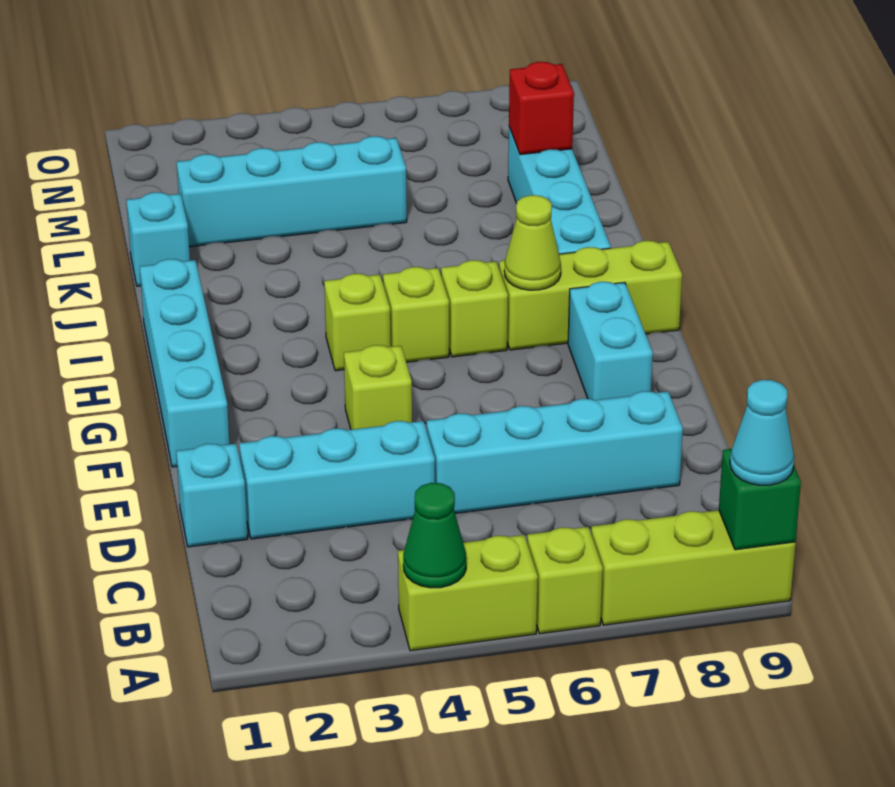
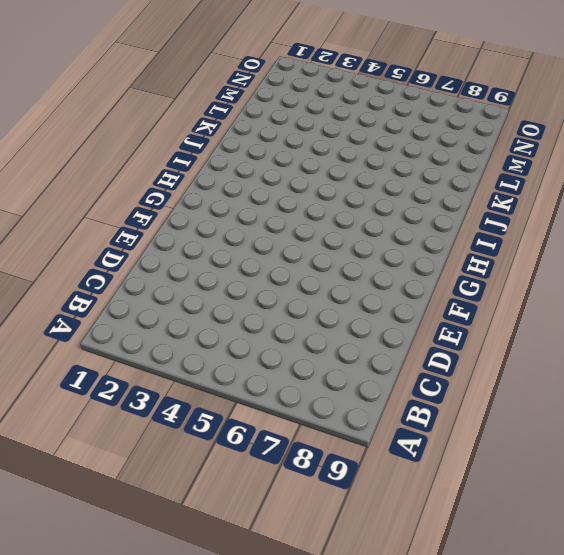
none -> lime brick A4:A5 level 1
none -> lime brick A6 level 1
none -> lime brick A7:A9 level 1

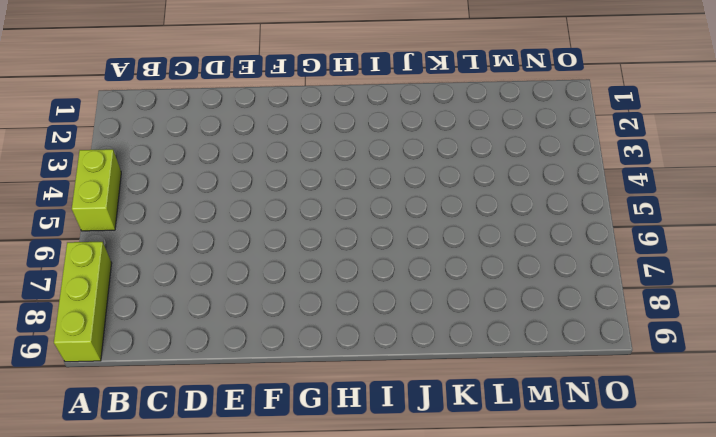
none -> lime brick A6 level 1
none -> cyan brick D1 level 1
none -> cyan brick D2:D4 level 1

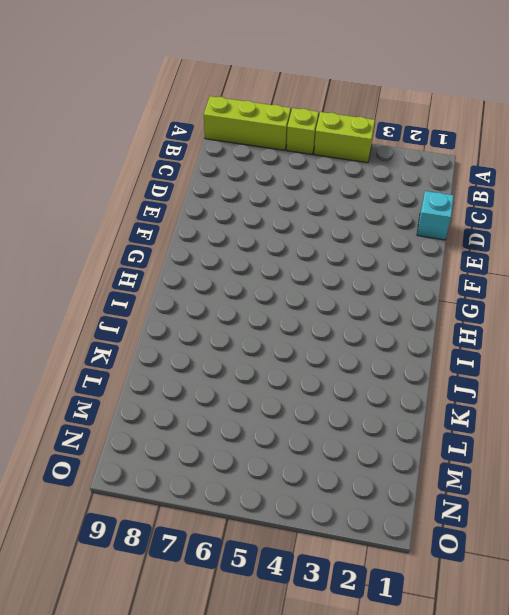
none -> cyan brick D2:D4 level 1
none -> cyan brick D5:D8 level 1
none -> cyan brick F1:I1 level 1

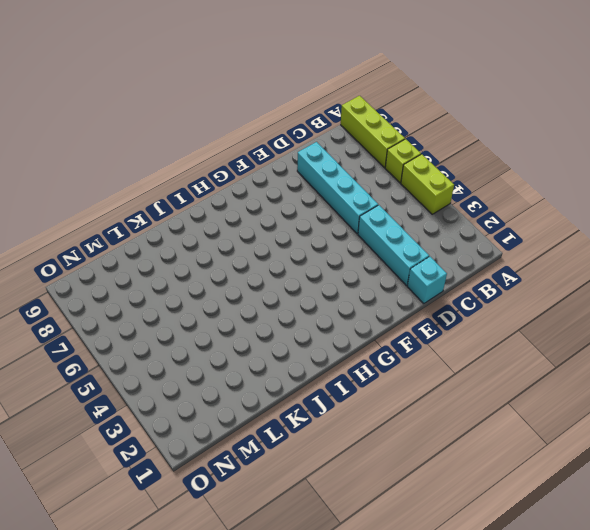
none -> cyan brick F1:I1 level 1
none -> lime brick F4 level 1
none -> cyan brick F8:G8 level 1

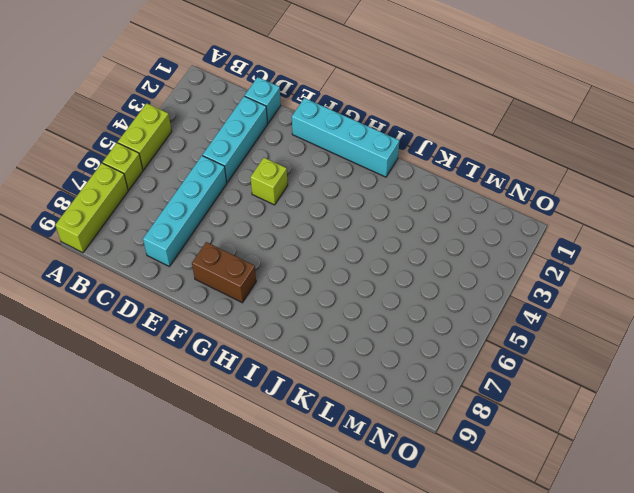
brown brick F8:G8 level 1 -> cyan brick F8:G8 level 1
none -> lime brick H4 level 1
none -> lime brick H5 level 1
none -> lime brick H6 level 1

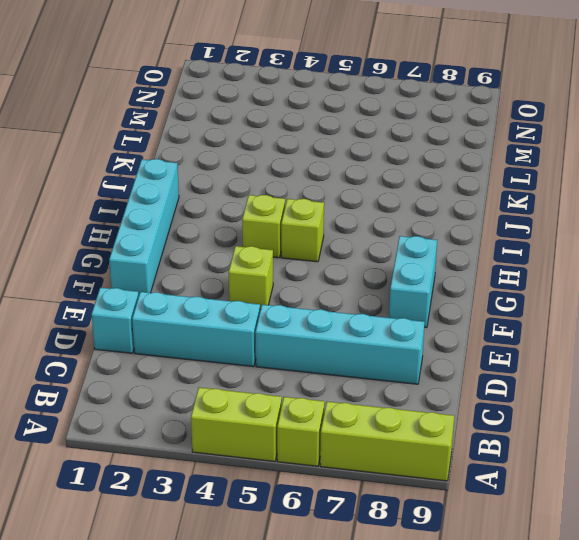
none -> lime brick H6 level 1
none -> lime brick H7:H9 level 1
none -> cyan brick I8:L8 level 1

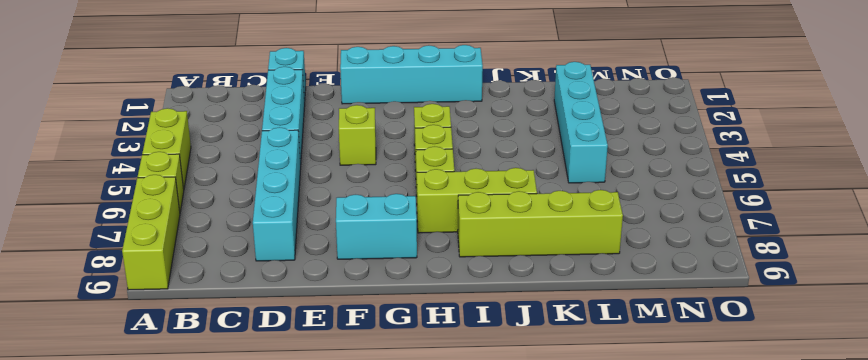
lime brick H7:J7 level 1 -> lime brick H7:H9 level 1
lime brick I8:L8 level 1 -> cyan brick I8:L8 level 1
none -> cyan brick K1 level 1
none -> green cone A4 level 2
none -> green brick A9 level 2

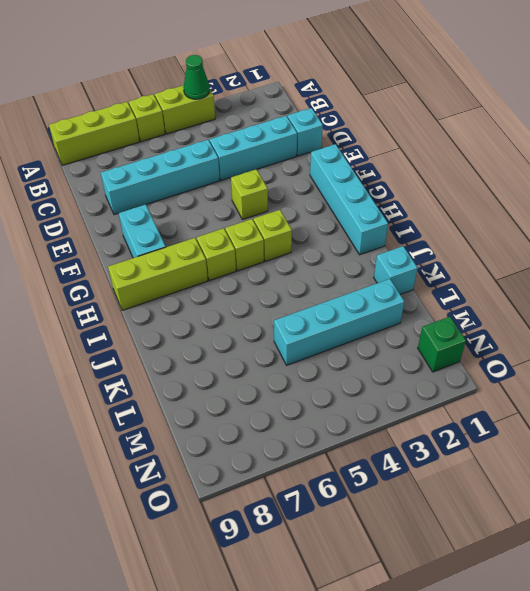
green brick N1 level 1 -> green brick A9 level 2
none -> cyan brick I8:L8 level 1
none -> lime cone H7 level 2
none -> red brick L8 level 2

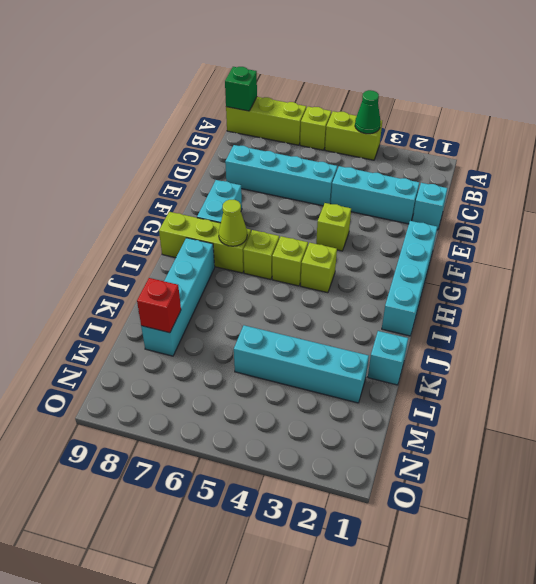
none -> cyan cone A9 level 3

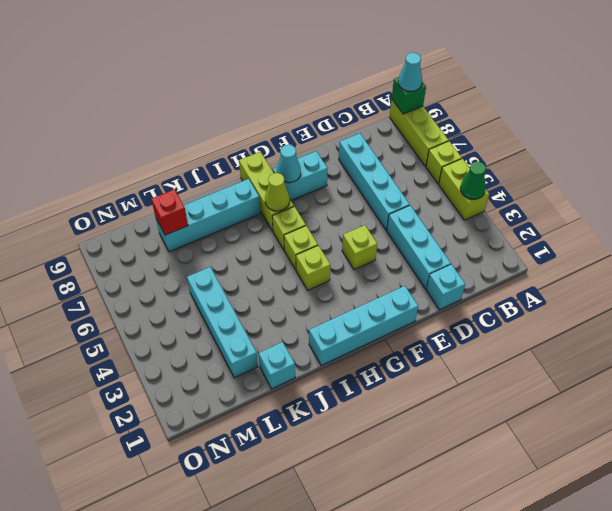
cyan cone G8 level 2 -> none

